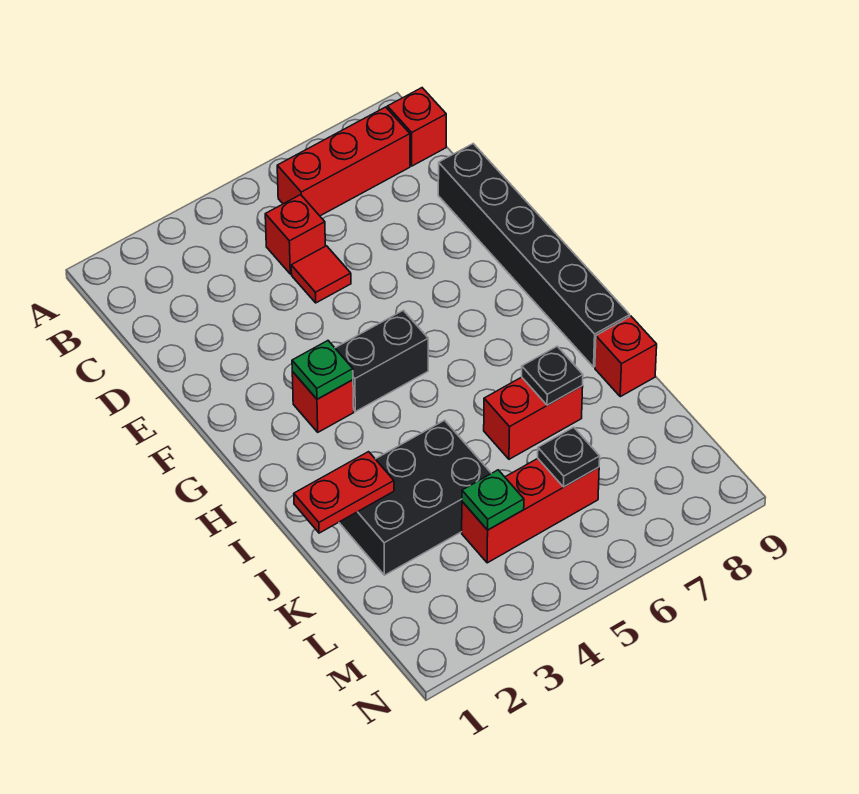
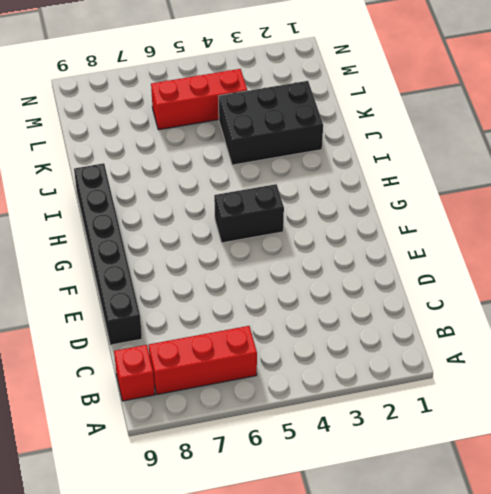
none -> red brick C5 level 1
none -> red tile D5 level 1
none -> red brick G3 level 1

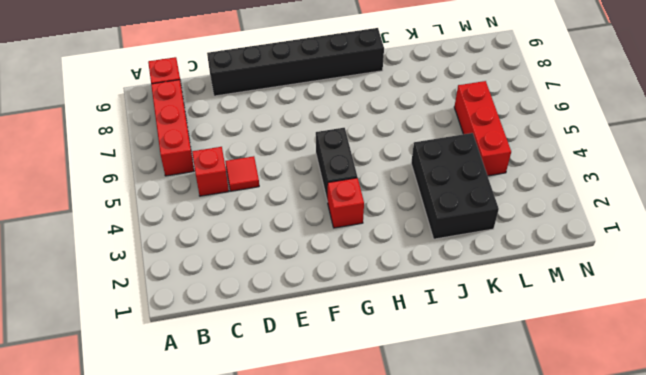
none -> red brick J6:J7 level 1
none -> red brick J9 level 1
none -> green plate G3 level 2

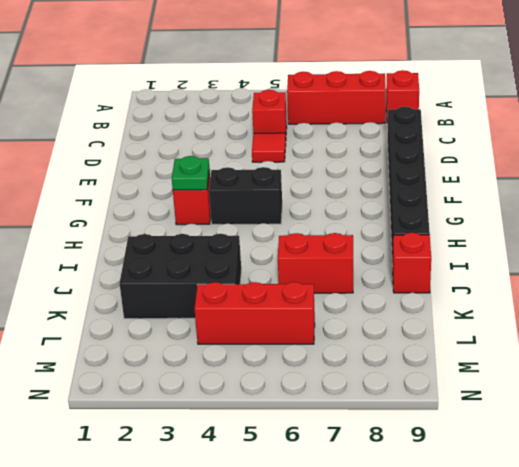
none -> red plate J1:J2 level 2
none -> black plate J7 level 2
none -> green plate L4 level 2

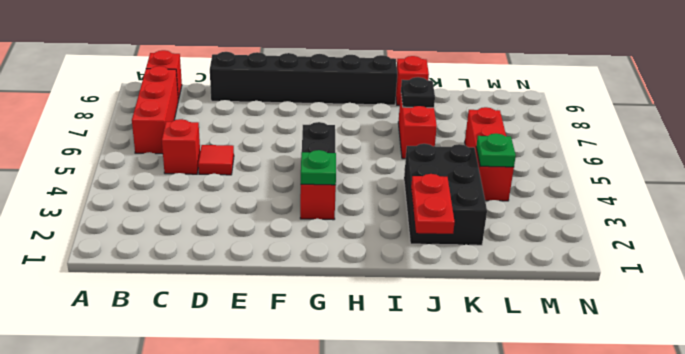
none -> black plate L6 level 2

